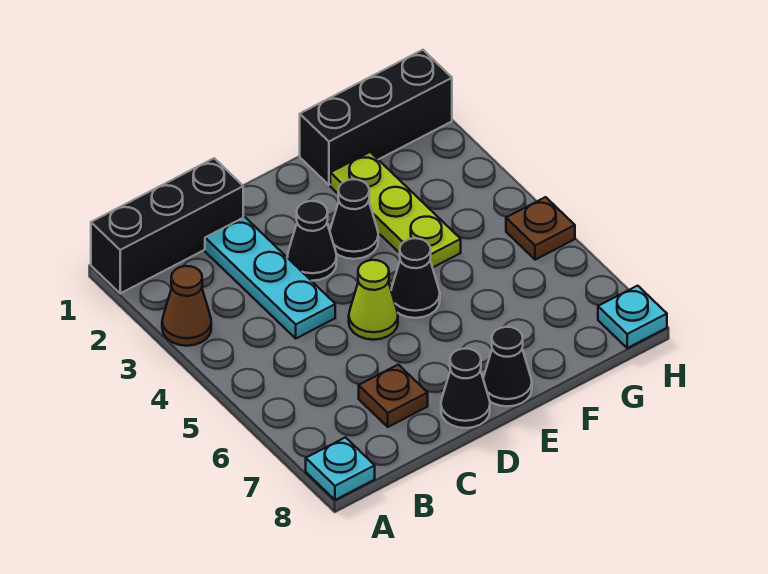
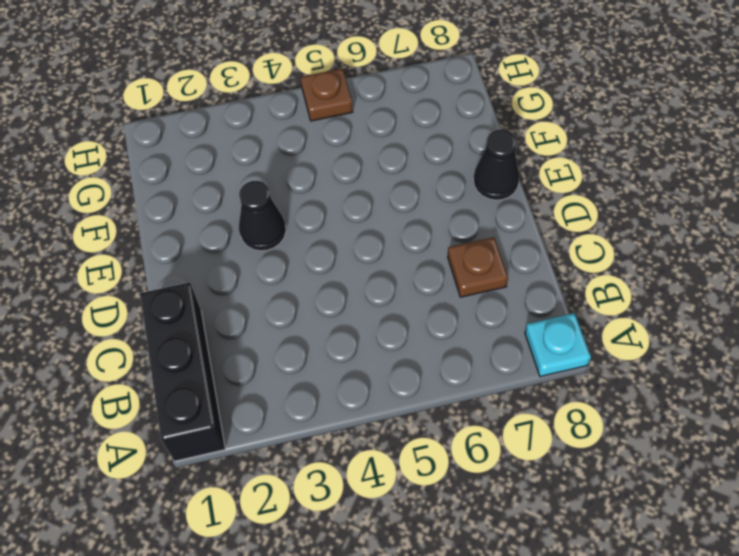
none -> brown cone A3 level 1
none -> cyan plate C2:C4 level 1
none -> black cone D3 level 1

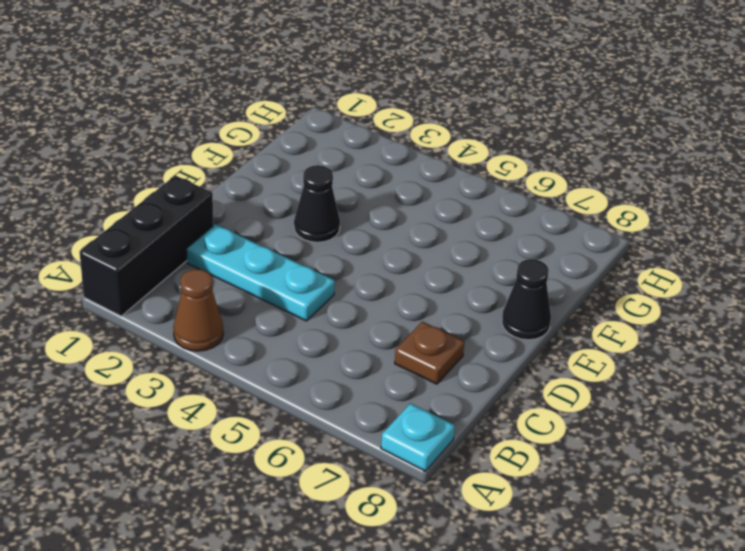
none -> black cone D3 level 1
none -> lime cone D5 level 1
none -> black cone D8 level 1

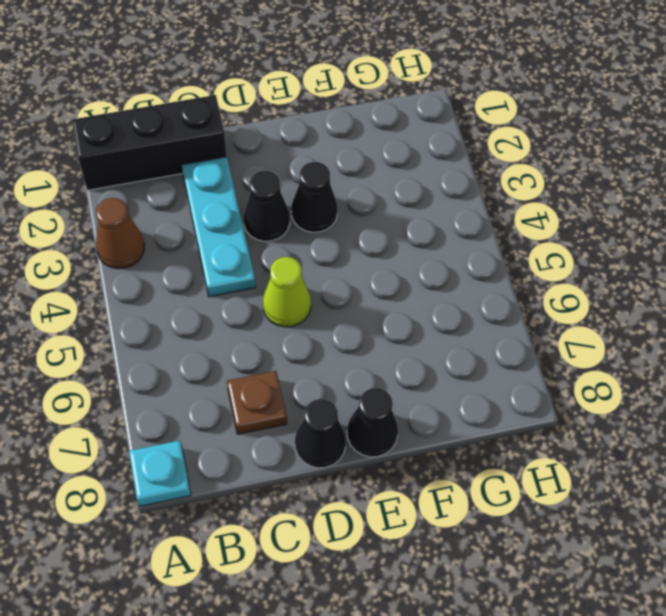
none -> black cone E5 level 1
none -> black brick F1:H1 level 1
none -> lime plate F2:F4 level 1

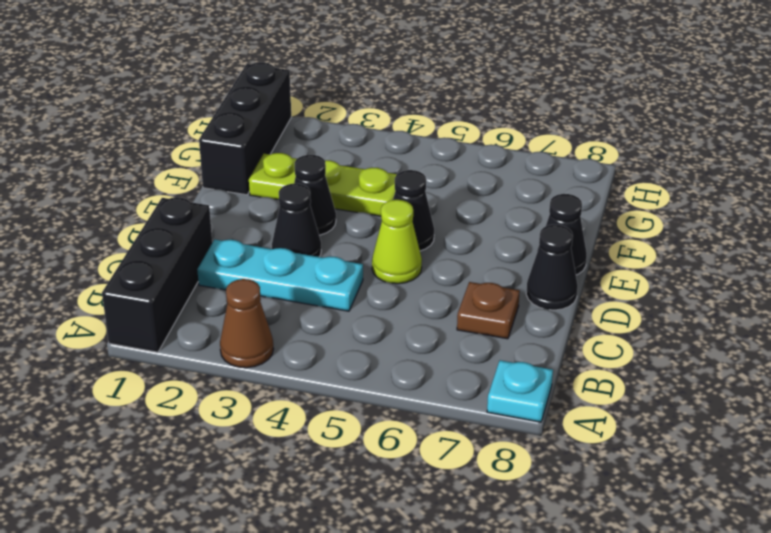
none -> brown plate H5 level 1
none -> cyan plate H8 level 1

